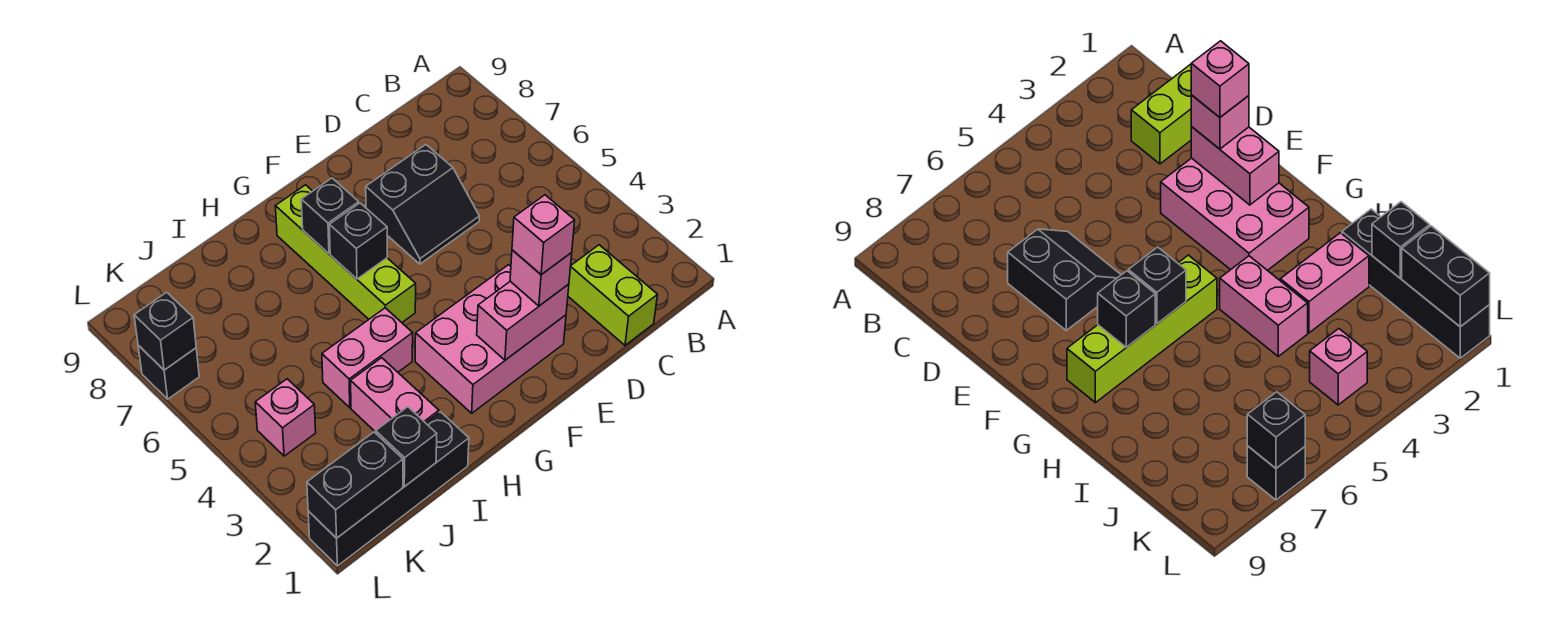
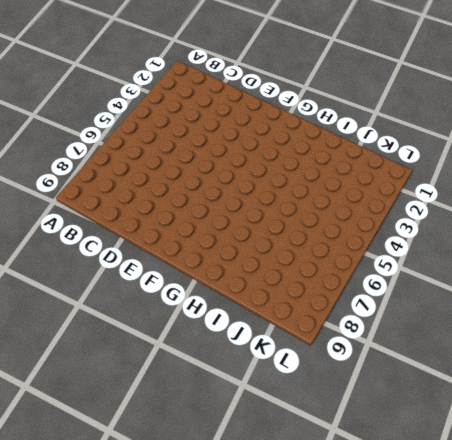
none -> lime brick C1:C2 level 1
none -> black slope D6:E7 level 1 top 7
none -> pink brick E2:G3 level 1

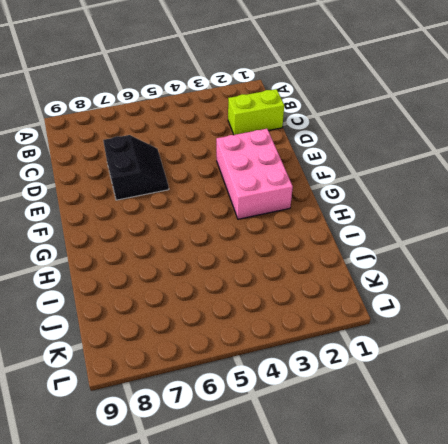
none -> lime brick G5:G8 level 1
none -> pink brick H4:I4 level 1
none -> black brick I1:L1 level 1

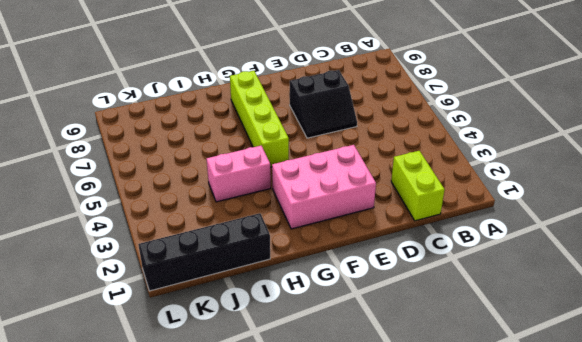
none -> pink brick I2:I3 level 1
none -> pink brick K4 level 1
none -> black brick L7 level 1

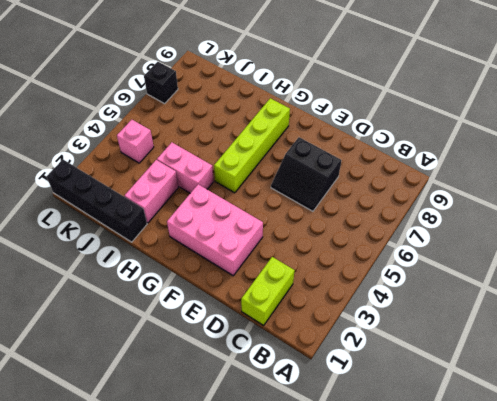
none -> pink brick E2:F2 level 2
none -> black brick G6 level 2
none -> black brick G7 level 2

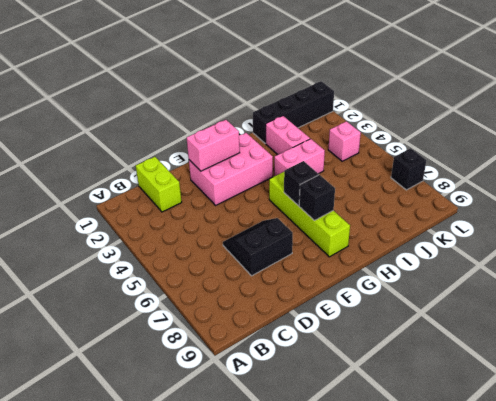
none -> black brick J1 level 2
none -> black brick K1:L1 level 2
none -> black brick L7 level 2

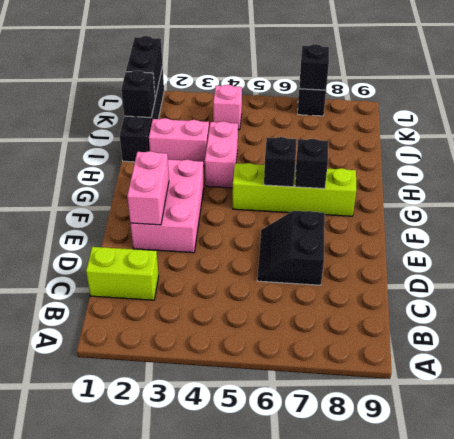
none -> pink brick E2 level 3
none -> pink brick E2 level 4

